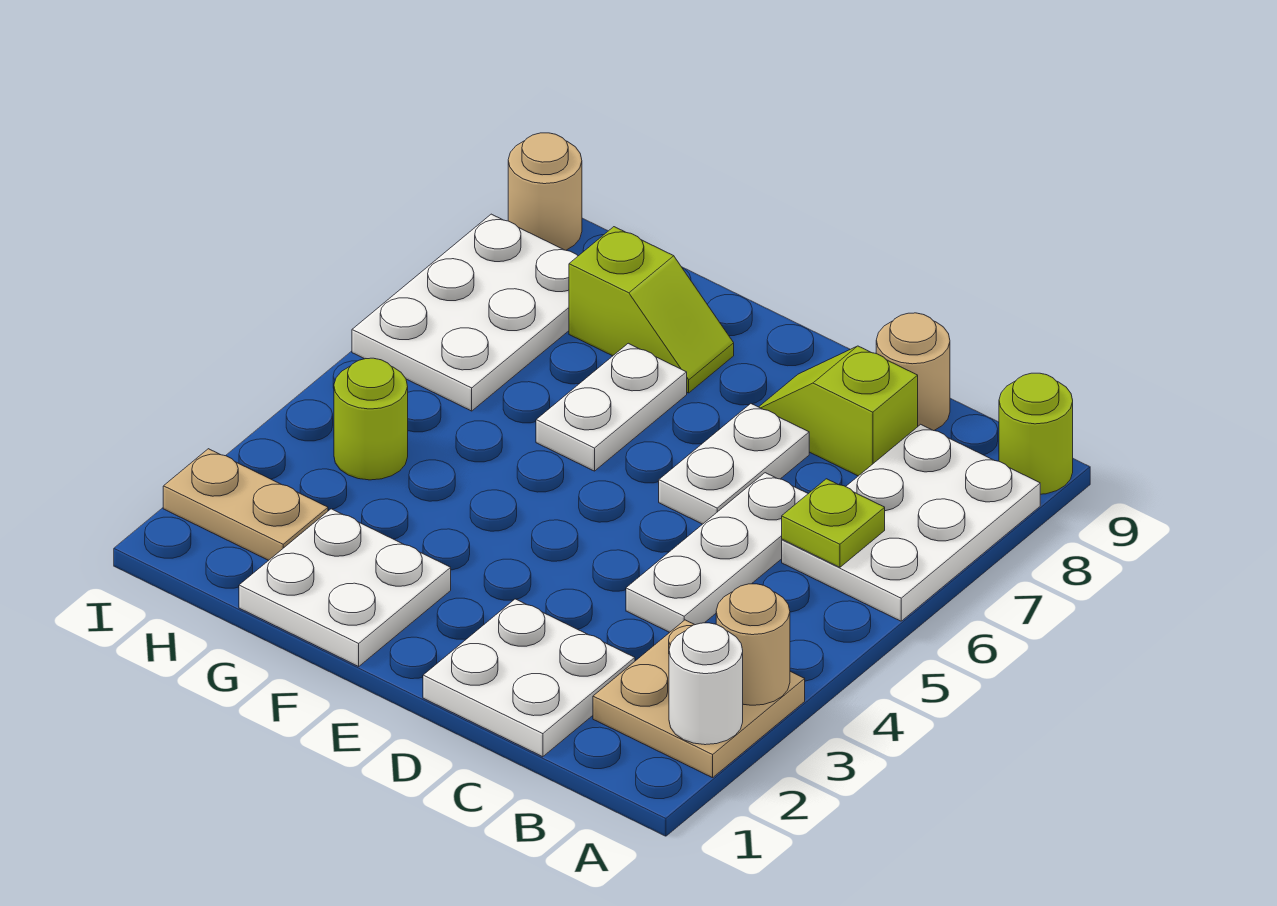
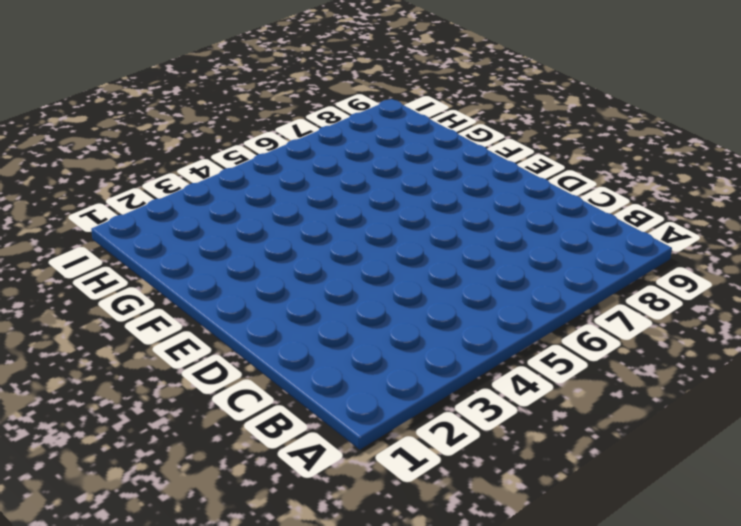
none -> tan plate A2:B3 level 1
none -> white plate A6:B8 level 1
none -> lime round brick A9 level 1

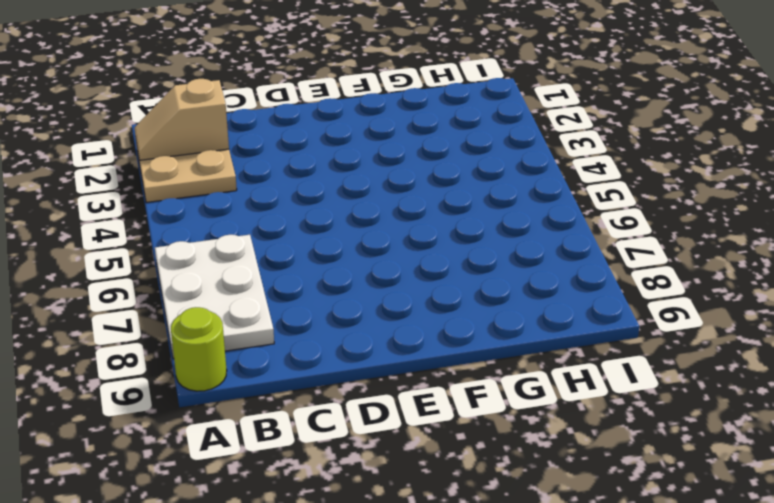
tan slope A2:B2 level 2 top B -> white round brick A2 level 2
none -> white plate C1:D2 level 1
none -> white plate C4:C6 level 1
none -> lime slope C8:D8 level 1 top C

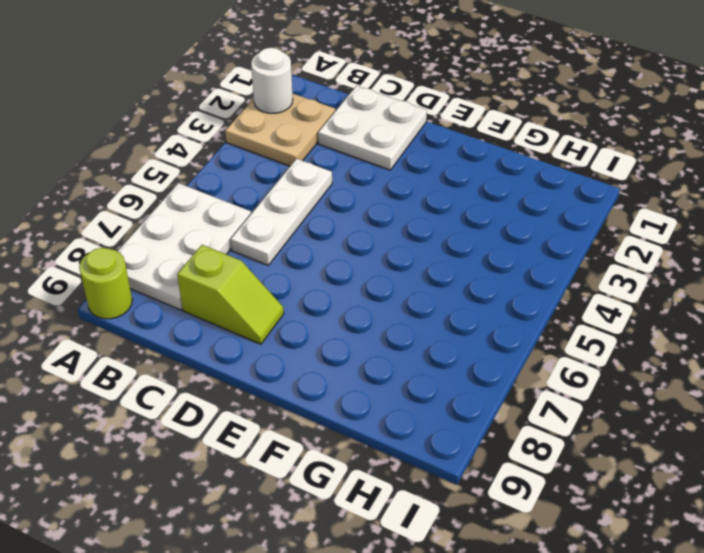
none -> tan round brick C9 level 1
none -> white plate D6:D7 level 1
none -> white plate F1:G2 level 1

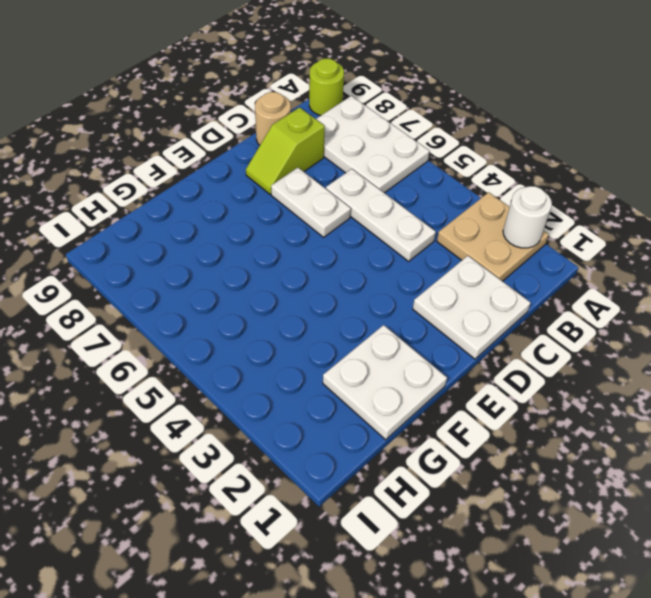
none -> white plate F6:F7 level 1
none -> lime slope F8:G8 level 1 top G
none -> tan plate H2:I2 level 1

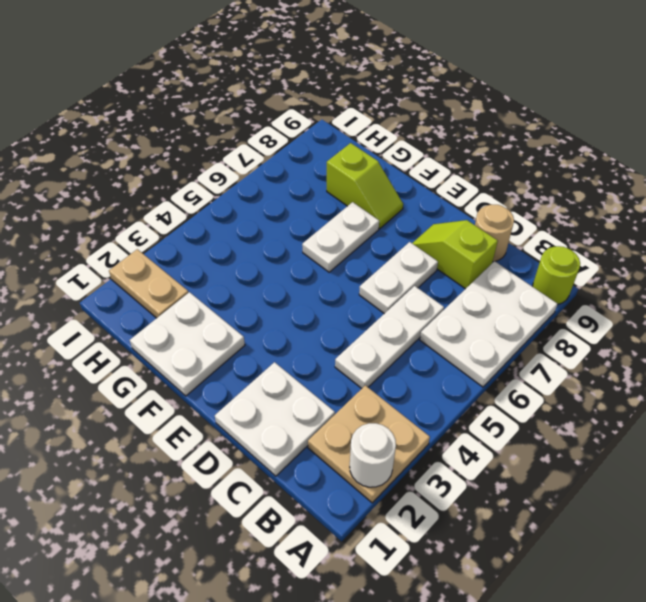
none -> lime round brick H4 level 1
none -> white plate H6:I8 level 1
none -> tan round brick I9 level 1

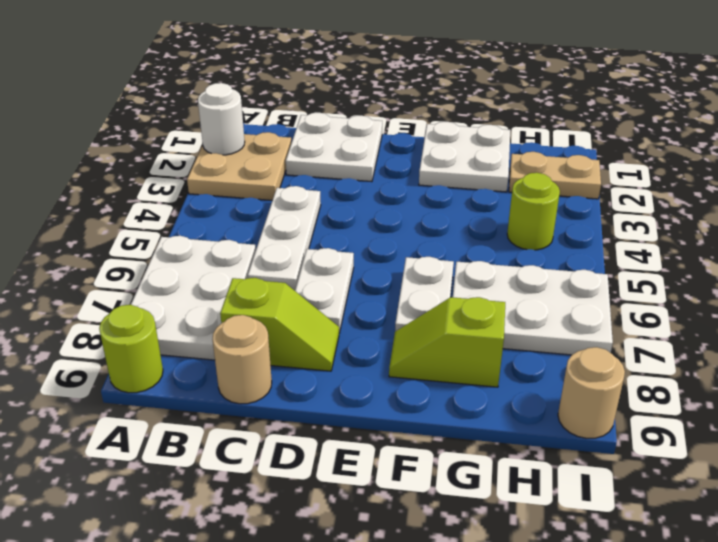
white plate G6:I7 level 1 -> white plate H6:I8 level 1
none -> tan round brick A3 level 2
none -> lime plate B6 level 2

